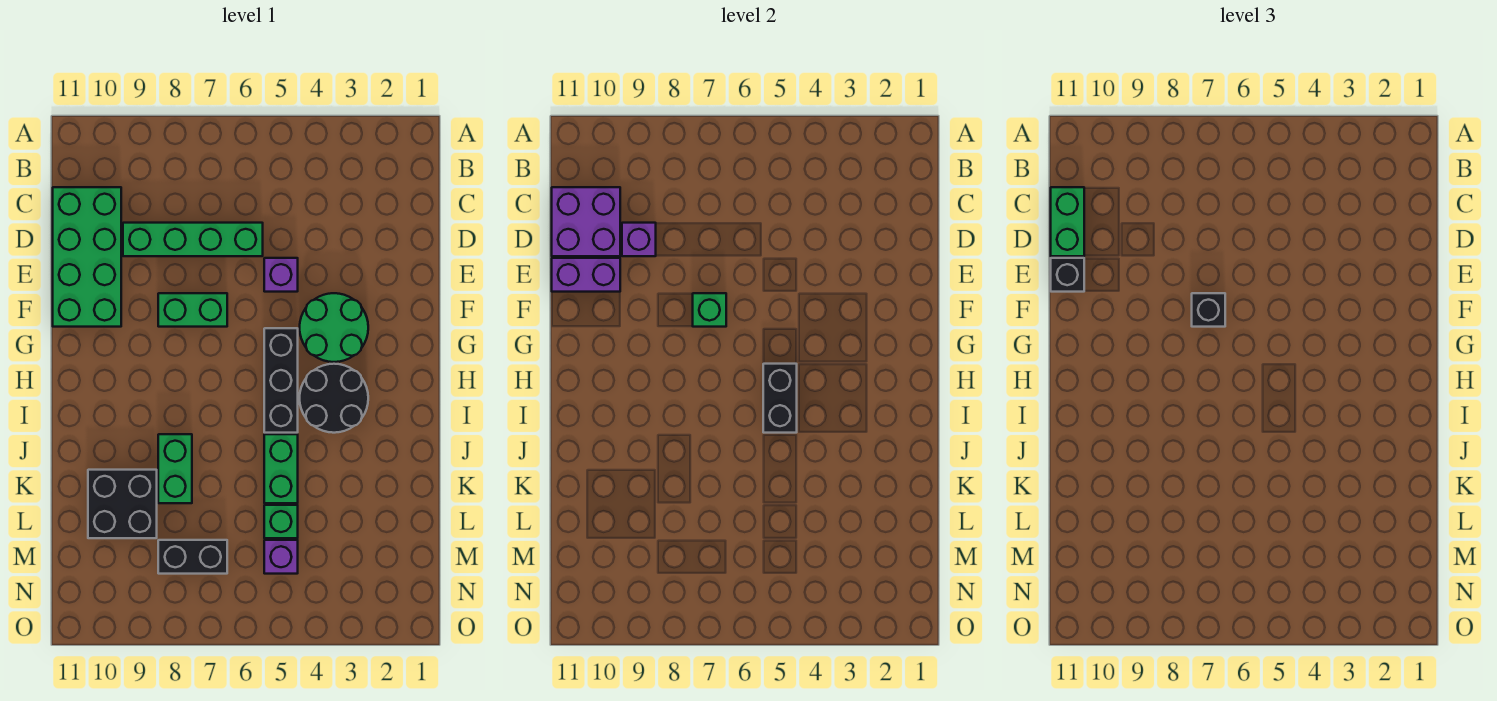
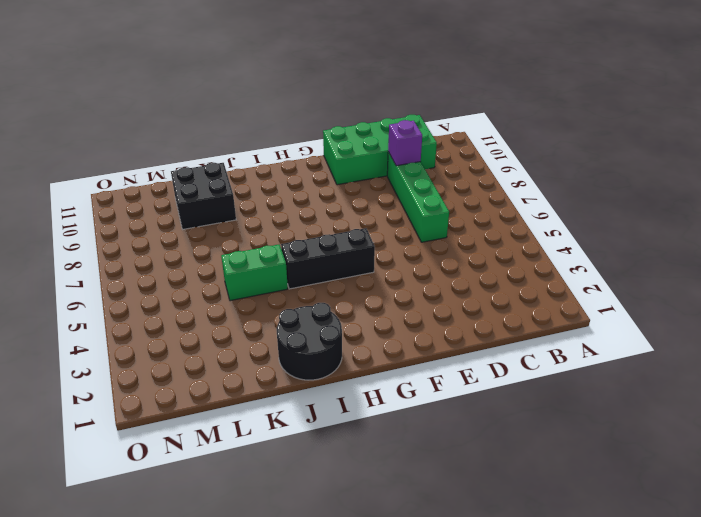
black round brick I1:J2 level 1 -> black round brick H3:I4 level 1
none -> purple brick E5 level 1
none -> green round brick F3:G4 level 1
none -> green brick F7:F8 level 1

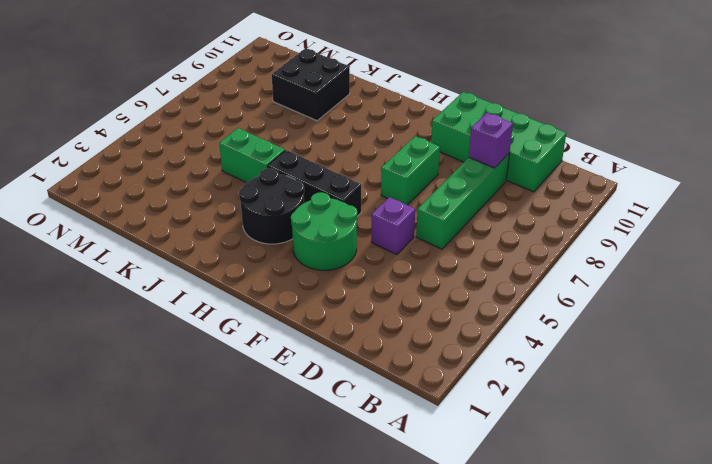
none -> green brick J8:K8 level 1
none -> green brick L5 level 1
none -> purple brick M5 level 1

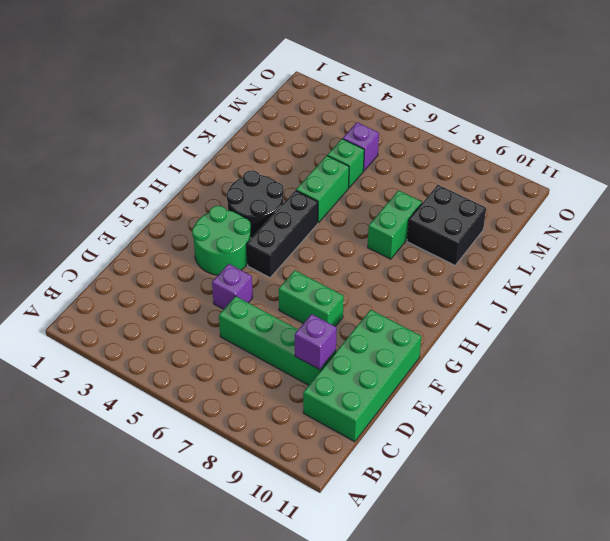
none -> black brick M7:M8 level 1
none -> purple brick C10:D11 level 2
none -> purple brick E10:E11 level 2

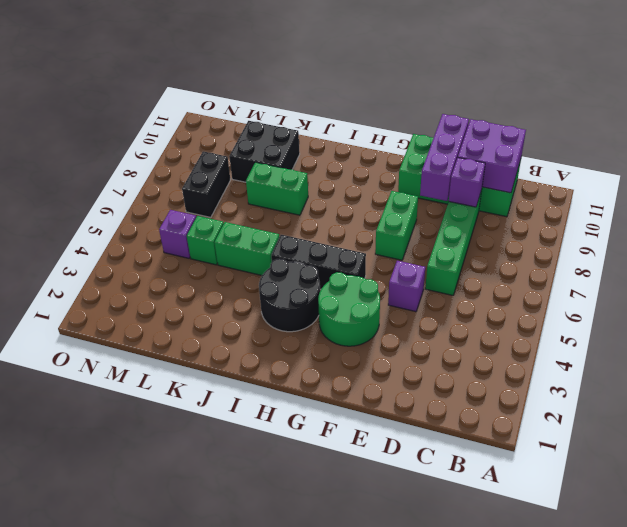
purple brick E9:E11 level 2 -> purple brick E10:E11 level 2
none -> green brick F7 level 2
none -> black brick H5:I5 level 2
none -> green brick C11:D11 level 3

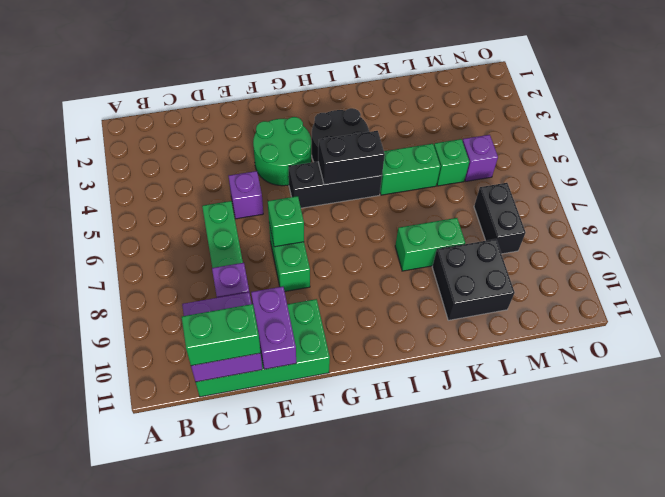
none -> black brick E11 level 3
none -> black brick F7 level 3

